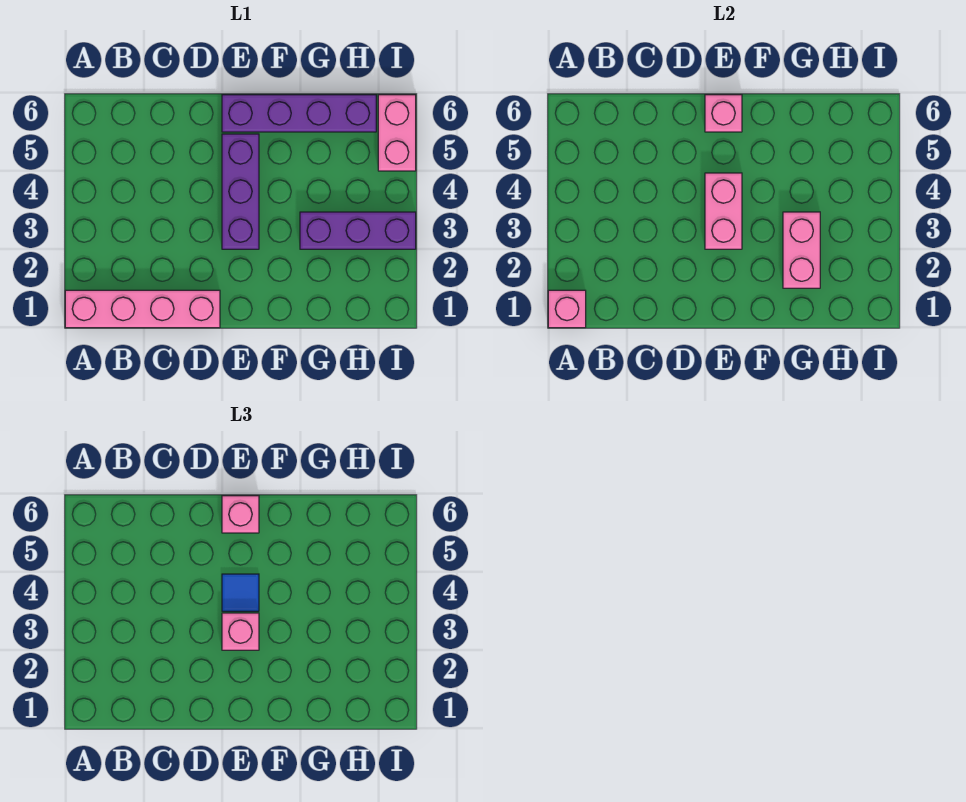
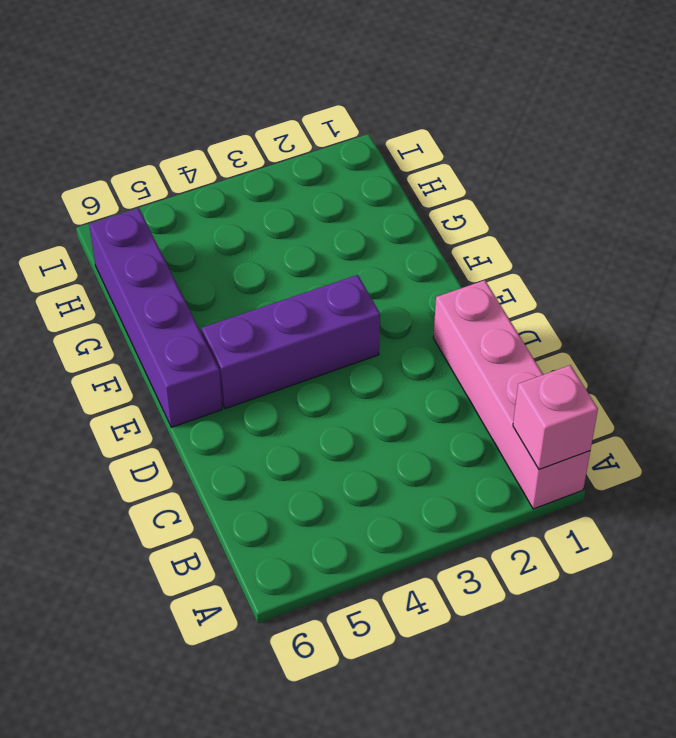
none -> purple brick G3:I3 level 1
none -> pink brick I5:I6 level 1
none -> pink brick E3:E4 level 2

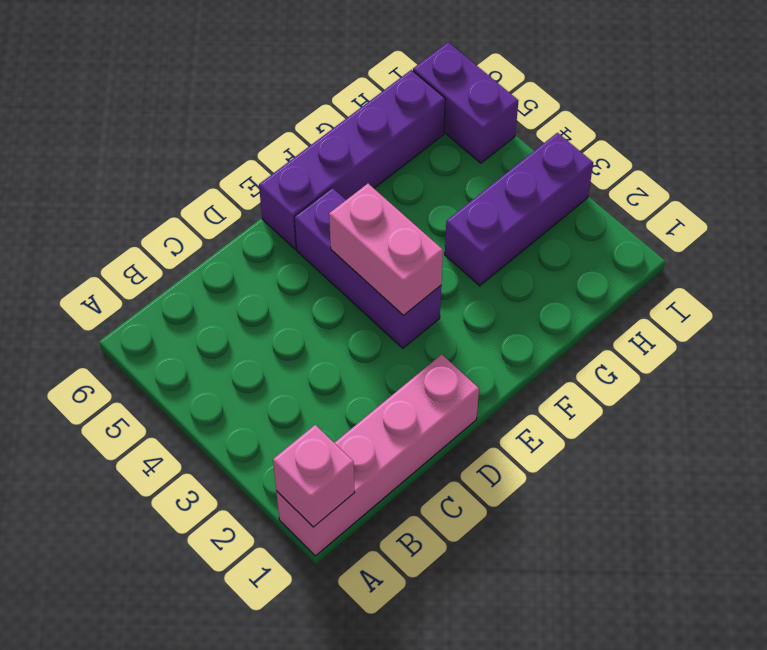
purple brick I5:I6 level 1 -> pink brick I5:I6 level 1
none -> pink brick E6 level 2
none -> pink brick G2:G3 level 2
none -> pink brick E3 level 3

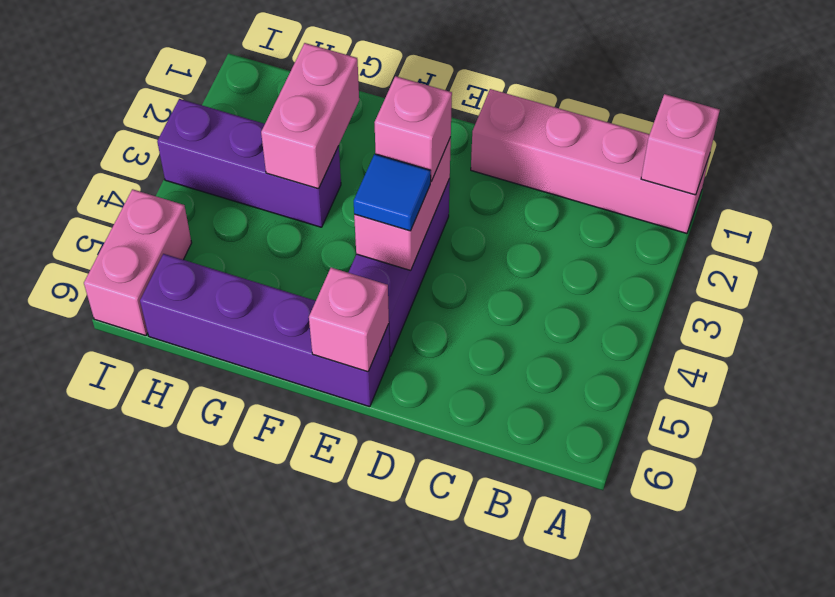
none -> pink brick E6 level 3

